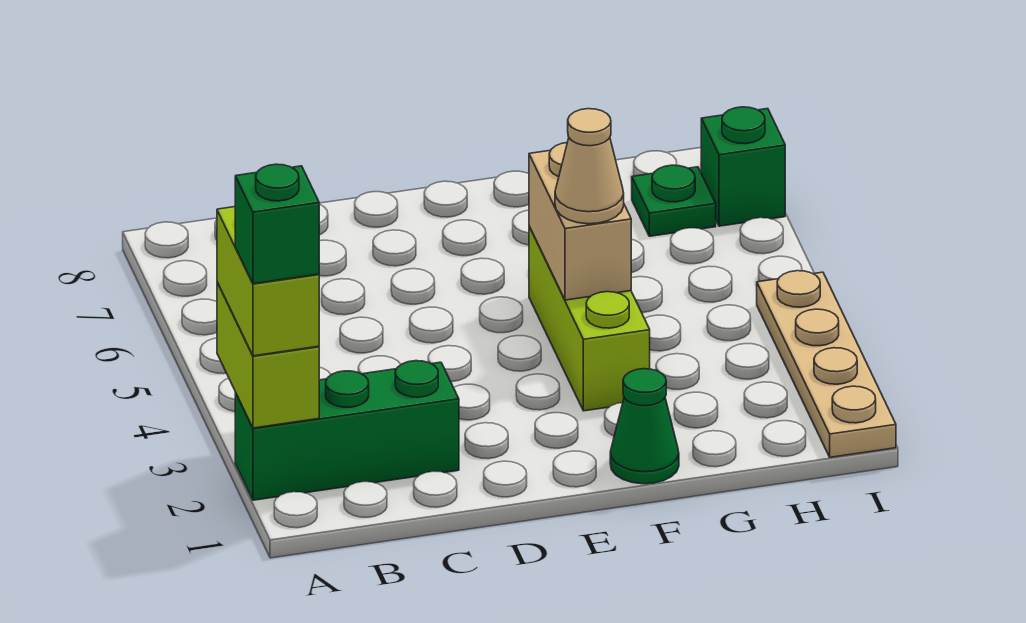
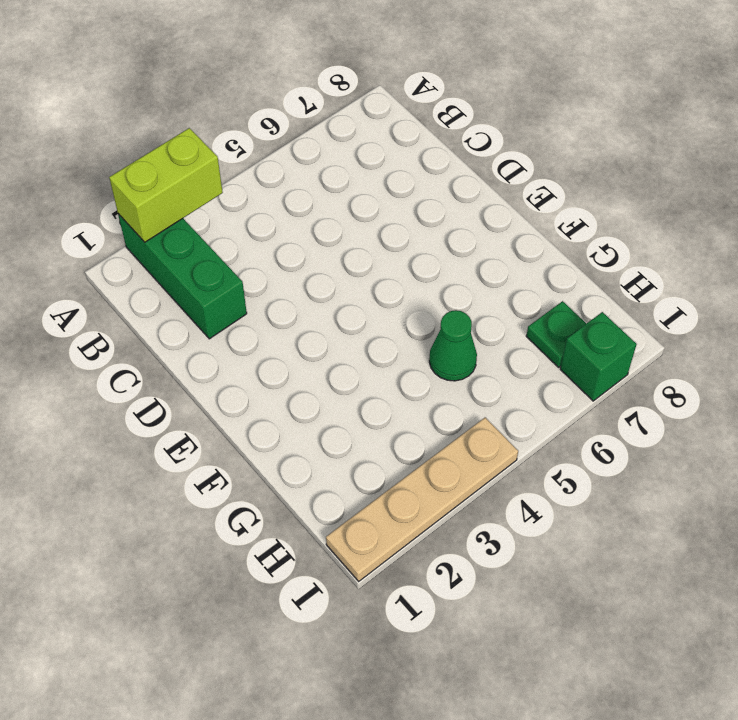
green cone G5 level 1 -> green cone F1 level 1
none -> lime brick F3:F5 level 1
none -> tan brick F4:F5 level 2

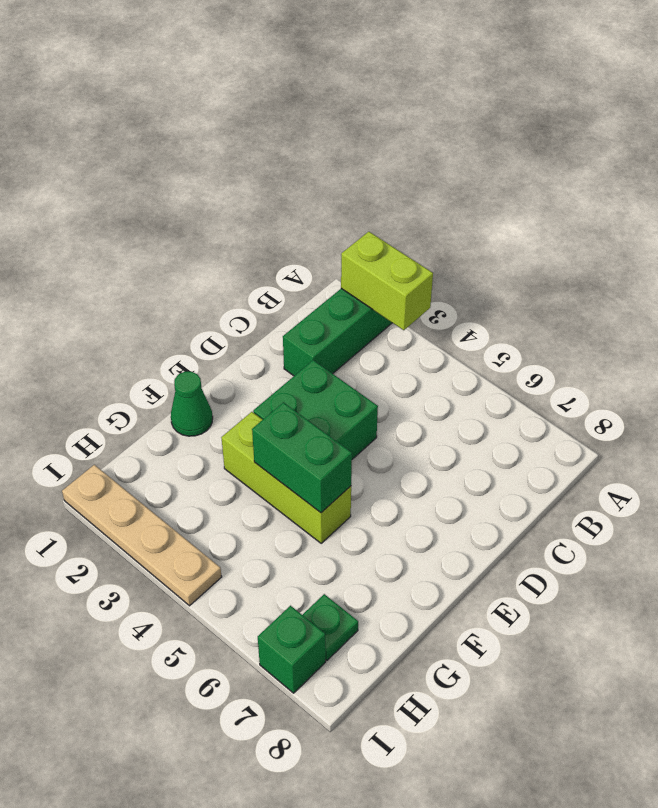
green brick D3:E4 level 1 -> none
green brick F4:F5 level 2 -> tan brick F4:F5 level 2
none -> lime brick A2:A3 level 3
none -> tan cone F4 level 3

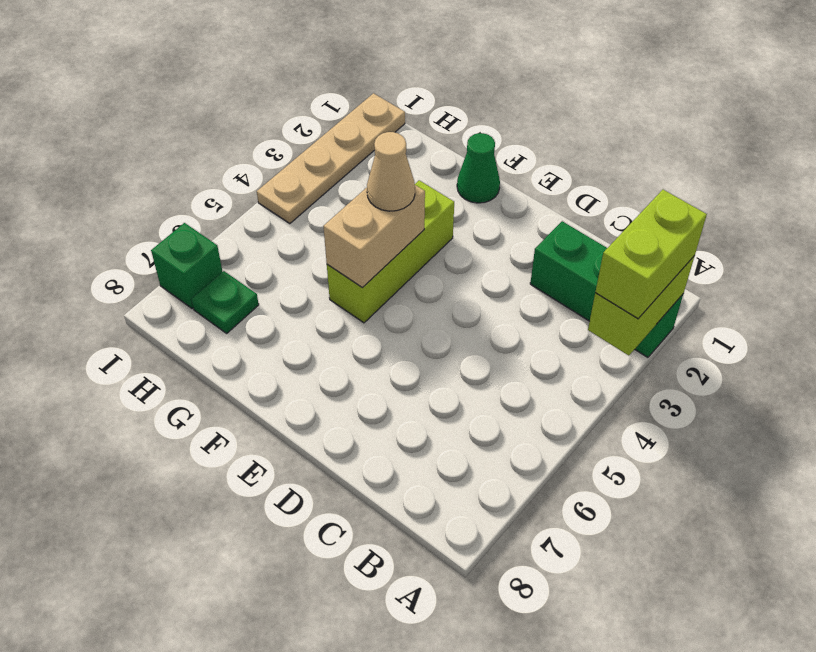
none -> green brick A2 level 4

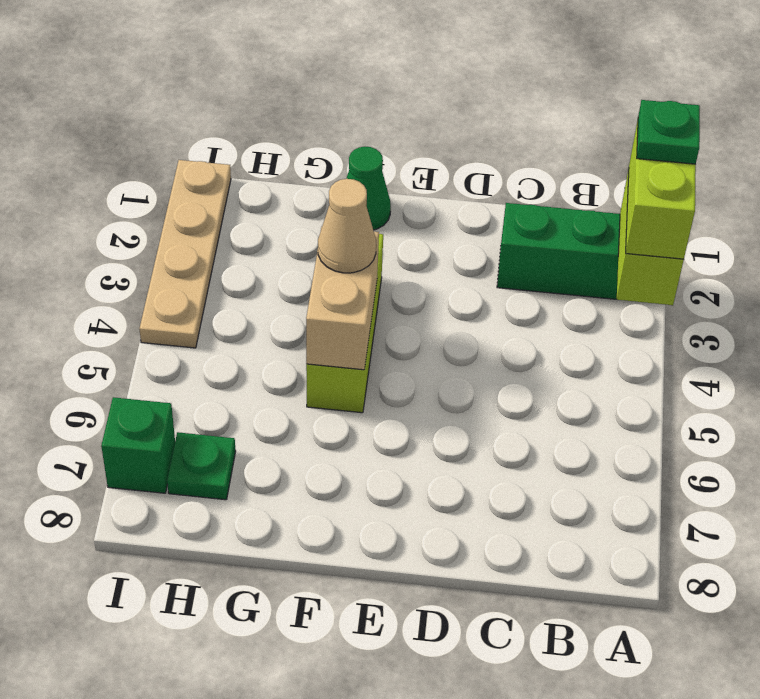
green plate A2 level 4 -> green brick A2 level 4

